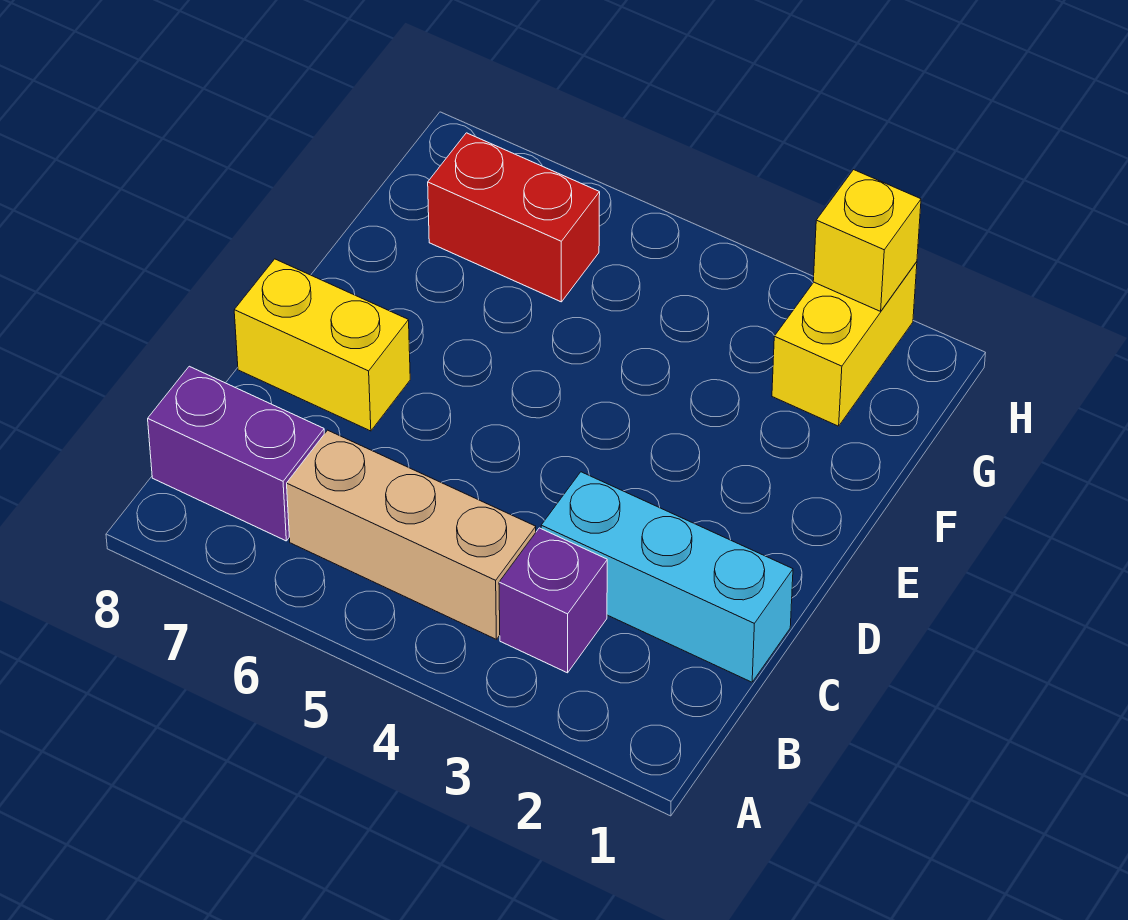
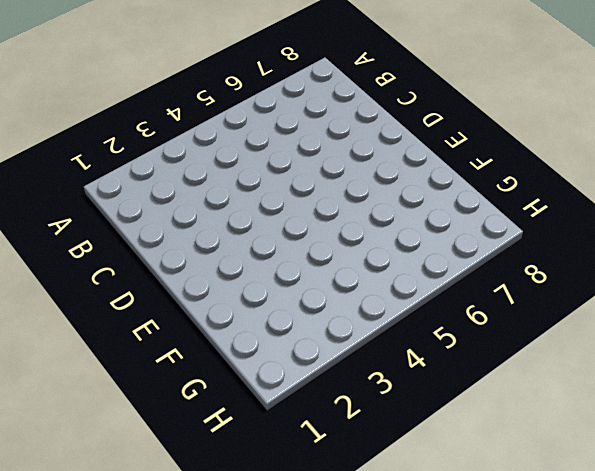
none -> purple brick B3 level 1
none -> tan brick B4:B6 level 1

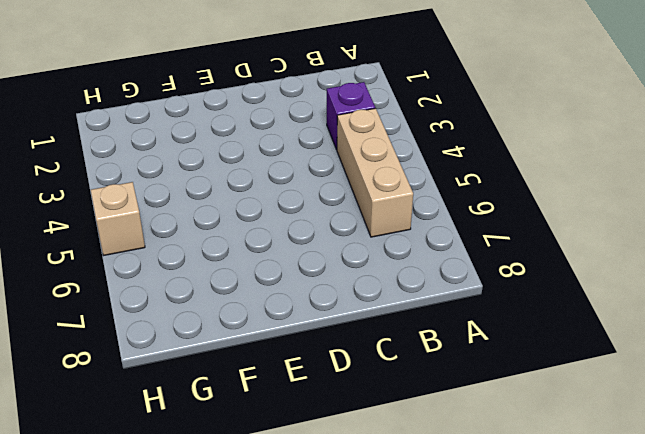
tan brick H5 level 1 -> none
none -> purple brick B7:B8 level 1
none -> cyan brick C1:C3 level 1

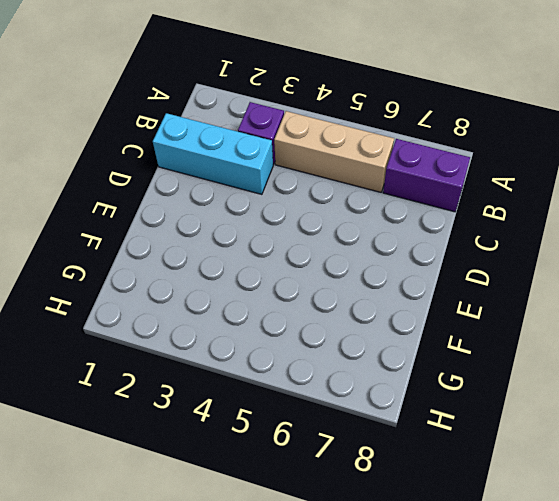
none -> yellow brick D7:D8 level 1
none -> yellow brick G2:H2 level 1

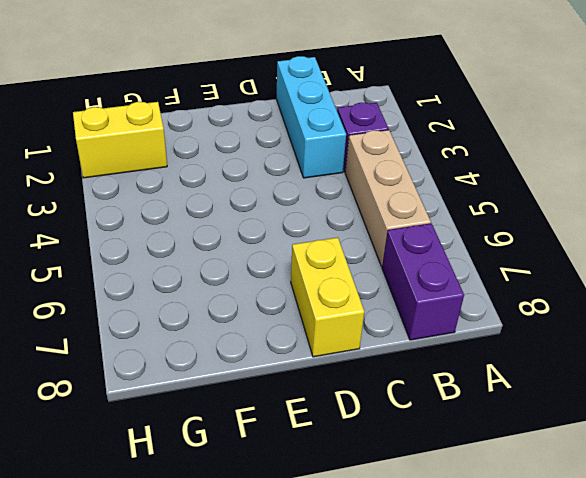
none -> red brick G6:G7 level 1
none -> yellow brick H2 level 2

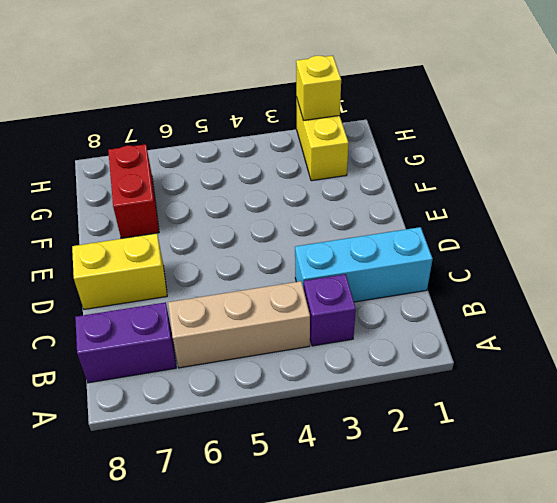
red brick F7:G7 level 1 -> red brick G6:G7 level 1

